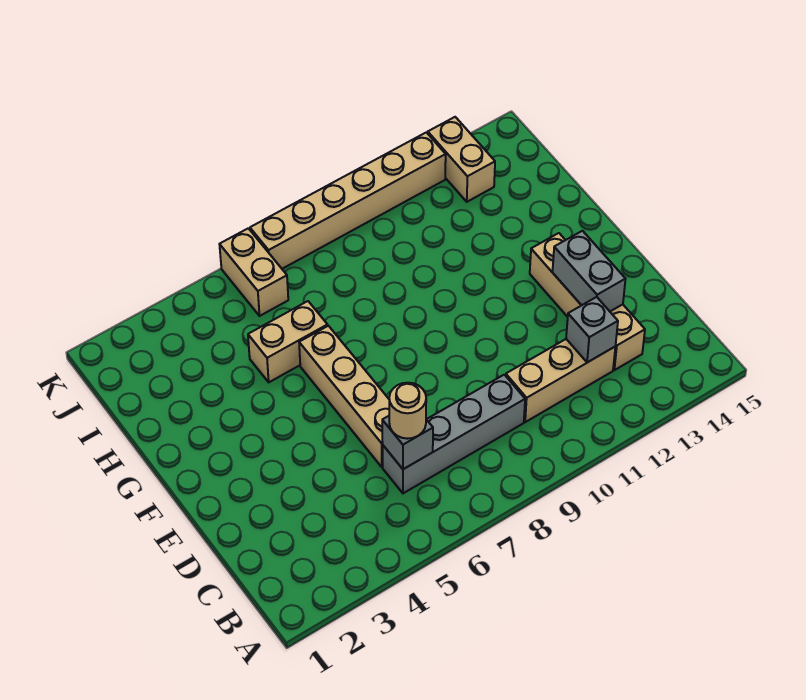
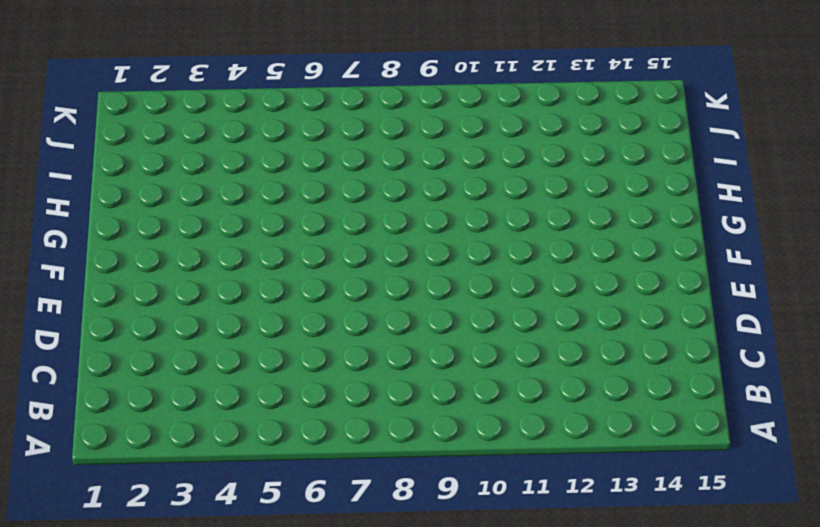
none -> grey brick C6:C9 level 1
none -> tan brick C10:C12 level 1
none -> tan brick C13:F13 level 1

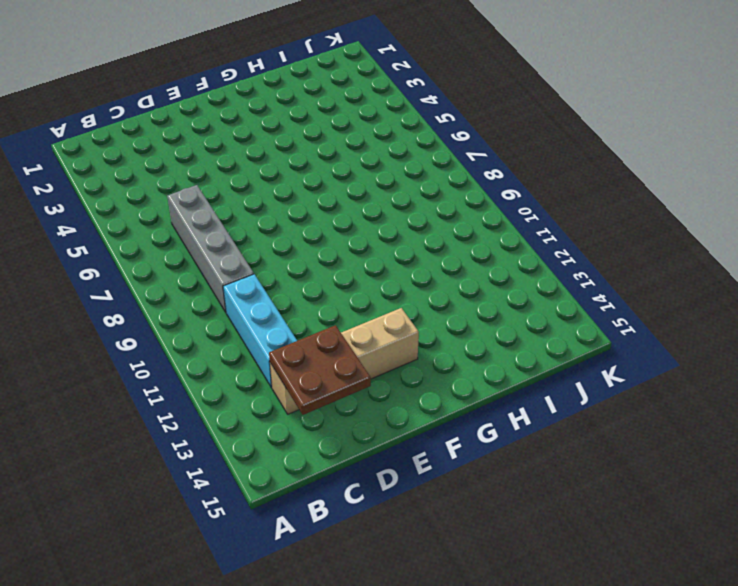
cyan brick C10:C12 level 1 -> tan brick C10:C12 level 1
brown plate C13:D14 level 2 -> grey brick D13:E13 level 2
none -> tan brick D6:G6 level 1
none -> tan brick H5:H6 level 1
none -> tan brick J6:K6 level 1

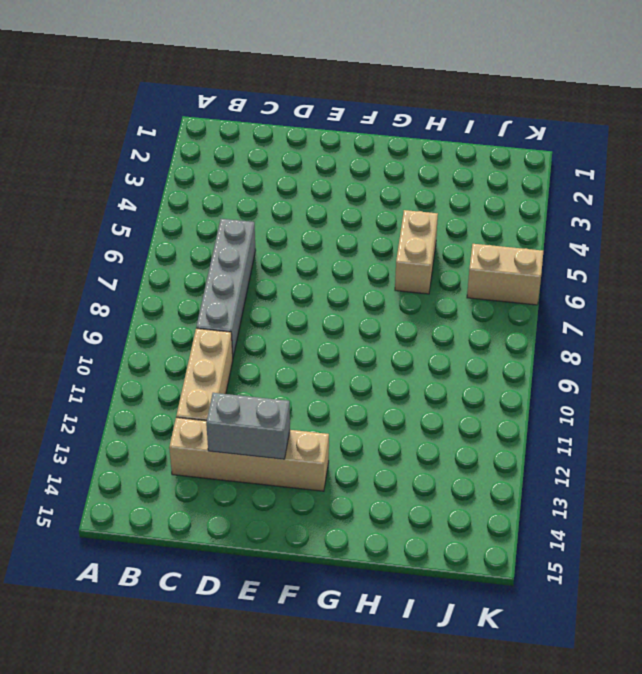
none -> tan brick D6:G6 level 1
none -> tan brick J13:K13 level 1
none -> tan brick K7:K12 level 1

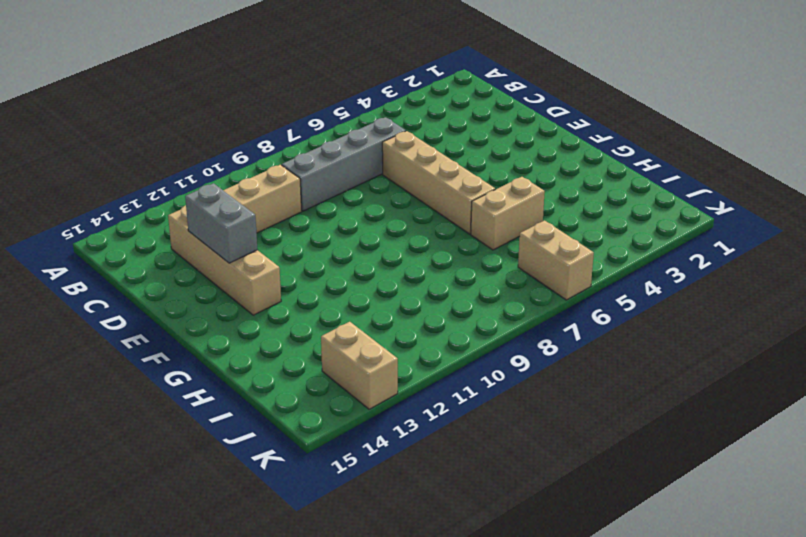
none -> tan brick K7:K12 level 1
none -> grey brick C6 level 2
none -> grey brick C12 level 2

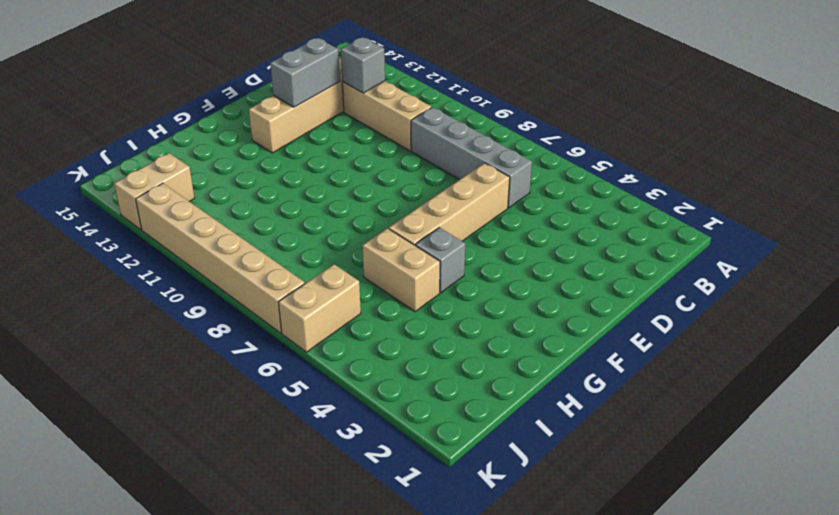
grey brick G5 level 1 -> grey brick C6 level 2
none -> tan round brick C6 level 3

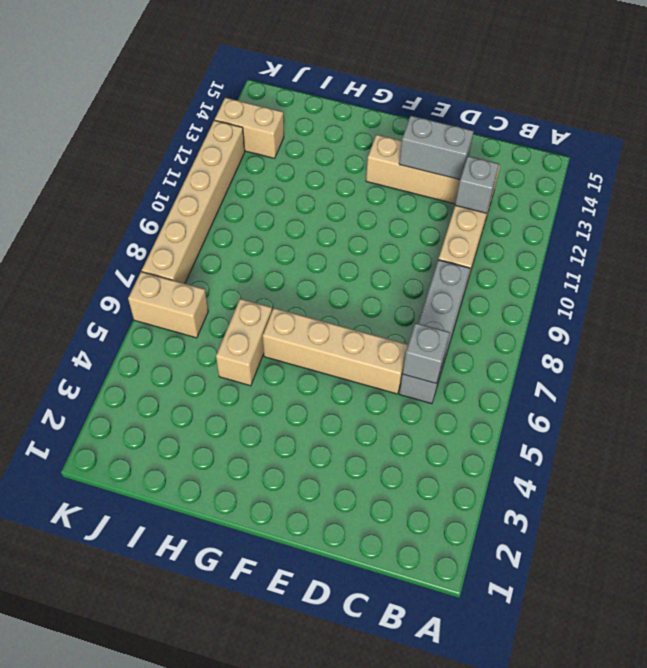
none -> tan round brick C6 level 3

